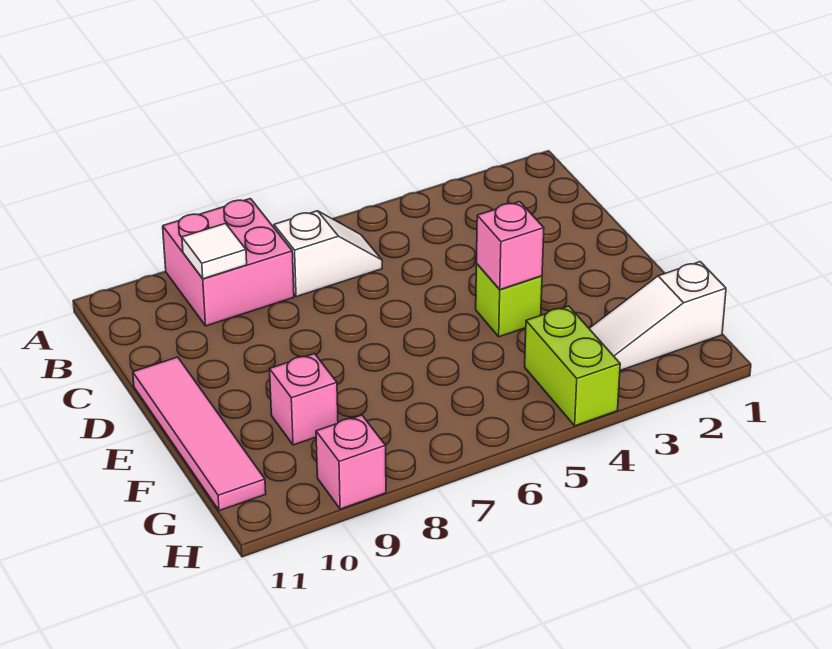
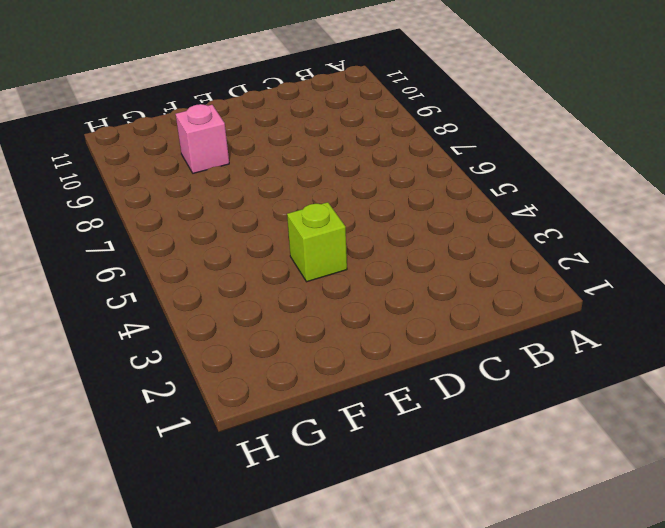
none -> pink brick A8:B9 level 1
none -> white slope B6:B7 level 1 top 7

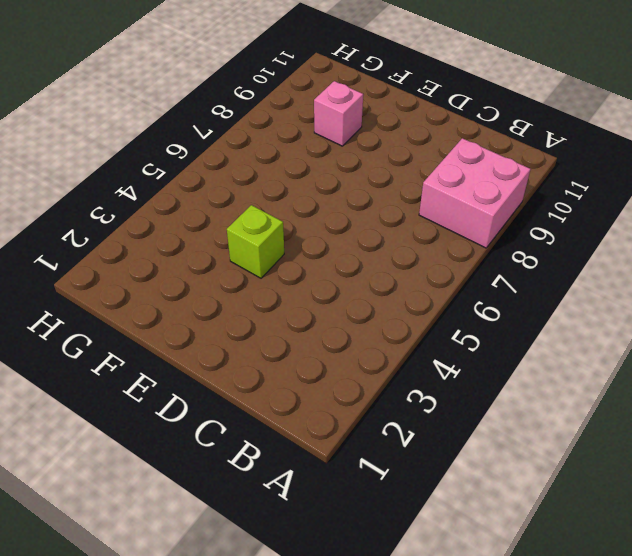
none -> white slope B6:B7 level 1 top 7
none -> pink tile D11:G11 level 1

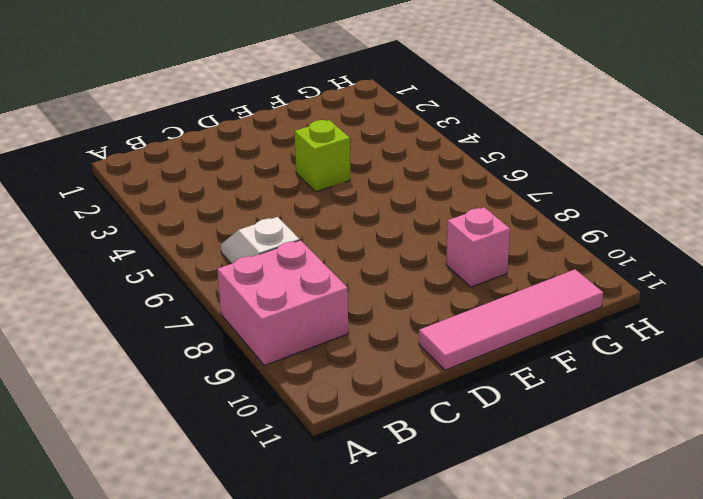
none -> white slope G1:G3 level 1 top 1
none -> lime brick G4:H4 level 1

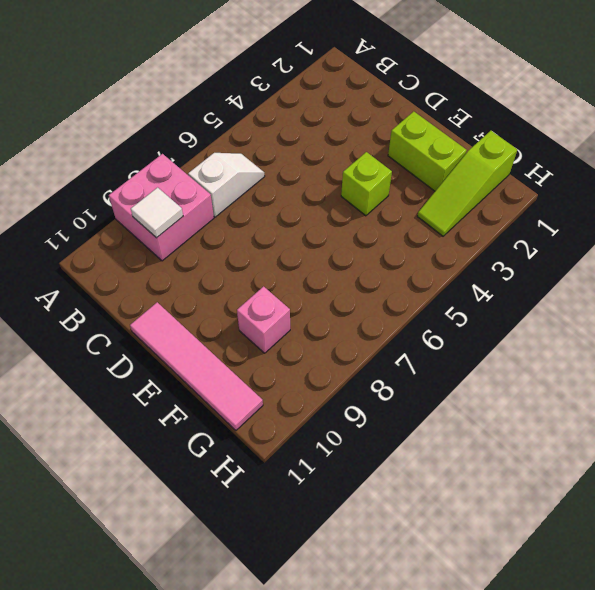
lime brick E2:F2 level 1 -> lime brick G4:H4 level 1
lime slope G1:G3 level 1 top 1 -> white slope G1:G3 level 1 top 1
none -> pink brick H9 level 1
none -> pink brick E4 level 2

